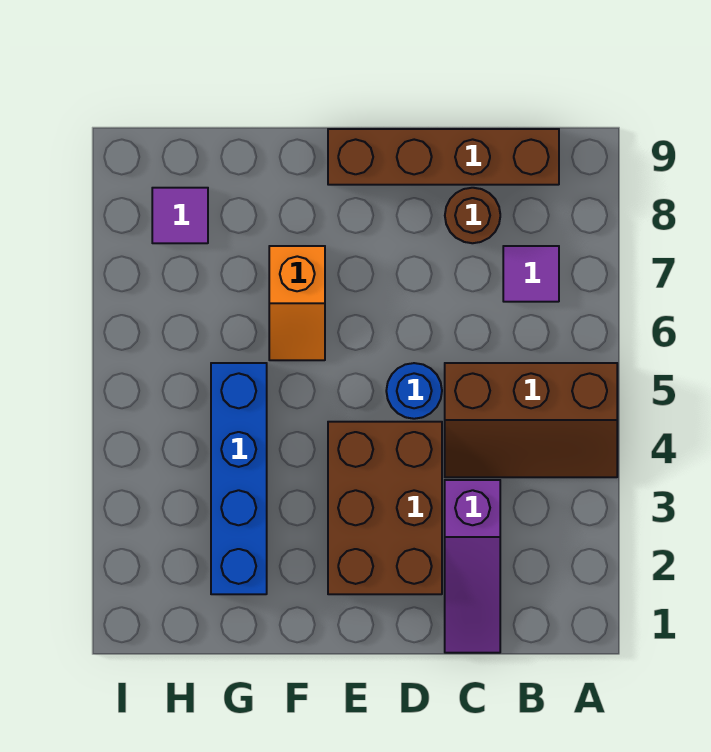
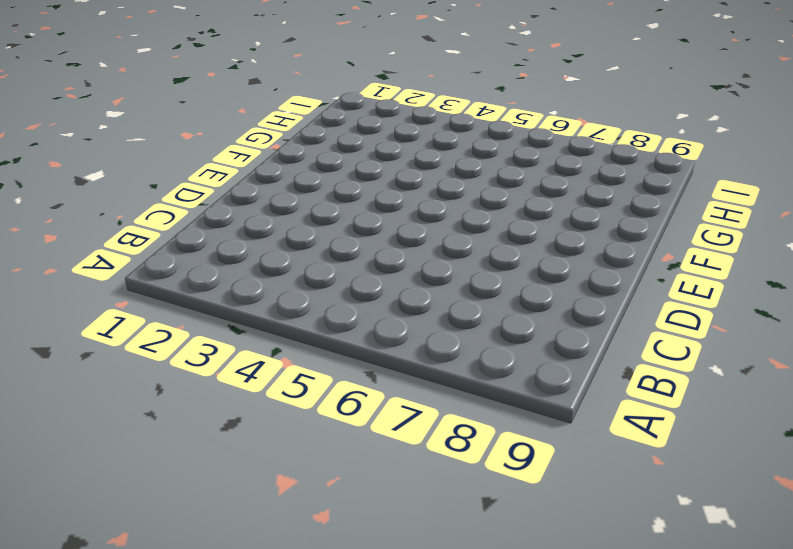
none -> brown slope A4:C5 level 1 top 5
none -> purple tile B7 level 1

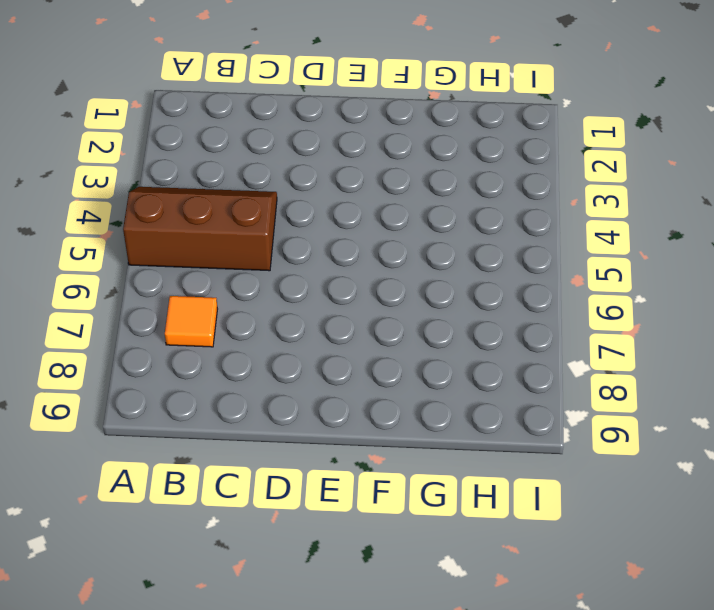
orange tile B7 level 1 -> purple tile B7 level 1
none -> brown brick B9:E9 level 1
none -> purple slope C1:C3 level 1 top 3

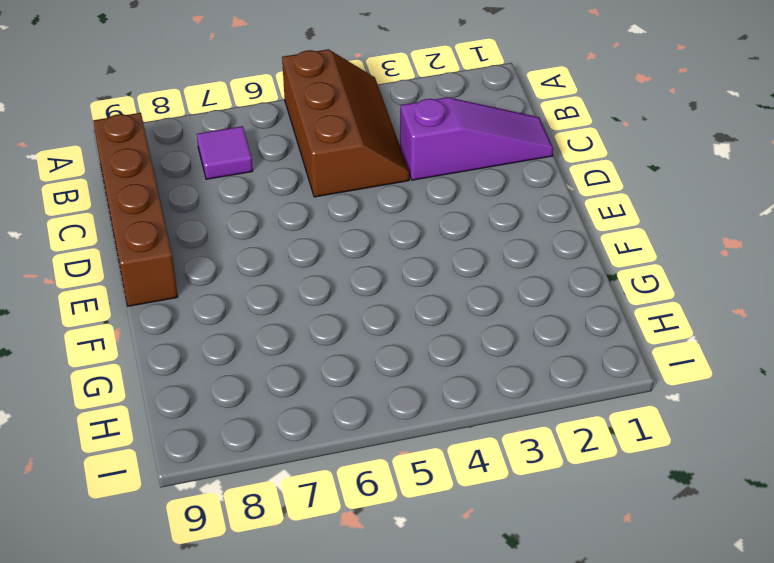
none -> brown round brick C8 level 1
none -> brown brick D2:E4 level 1

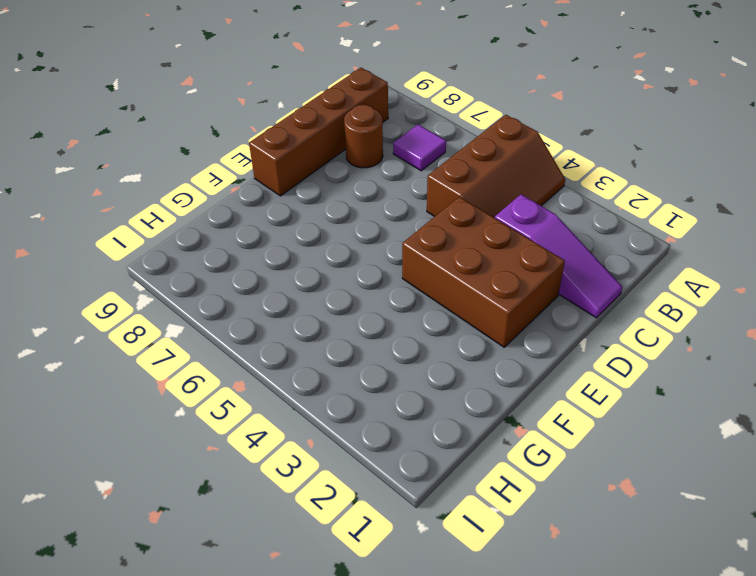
none -> blue round brick D5 level 1
none -> orange slope F6:F7 level 1 top 7

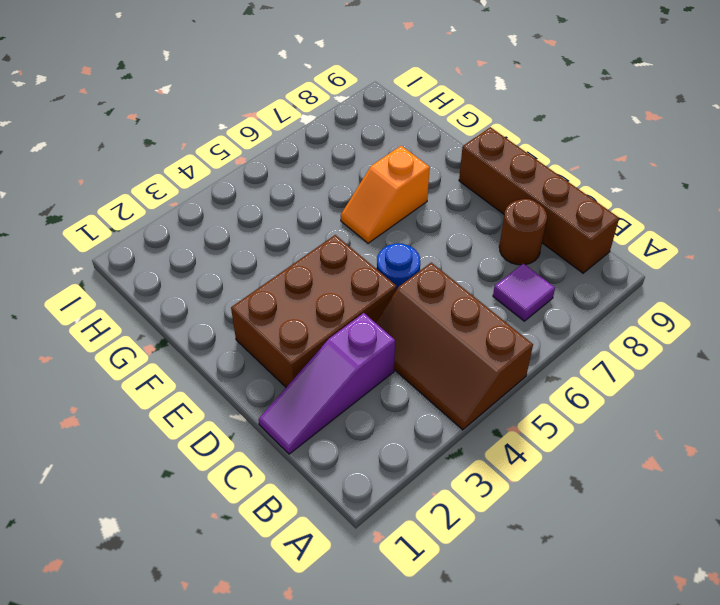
none -> blue brick G2:G5 level 1
none -> purple tile H8 level 1

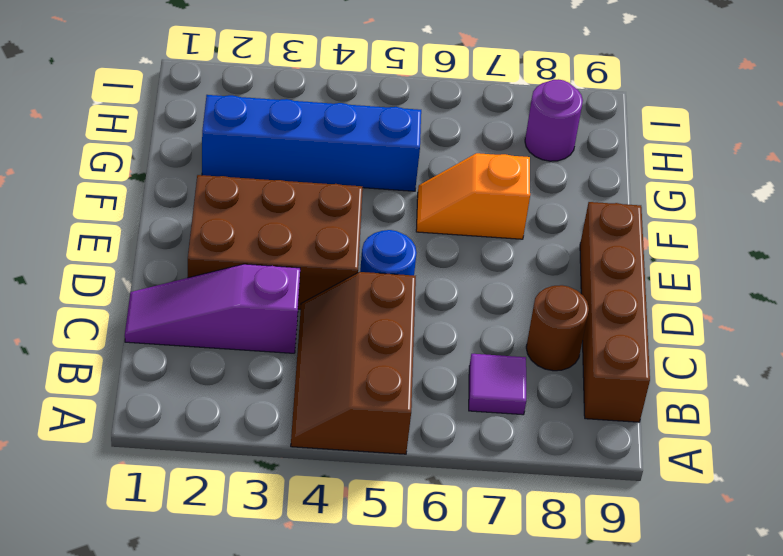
purple round brick H8 level 1 -> purple tile H8 level 1

